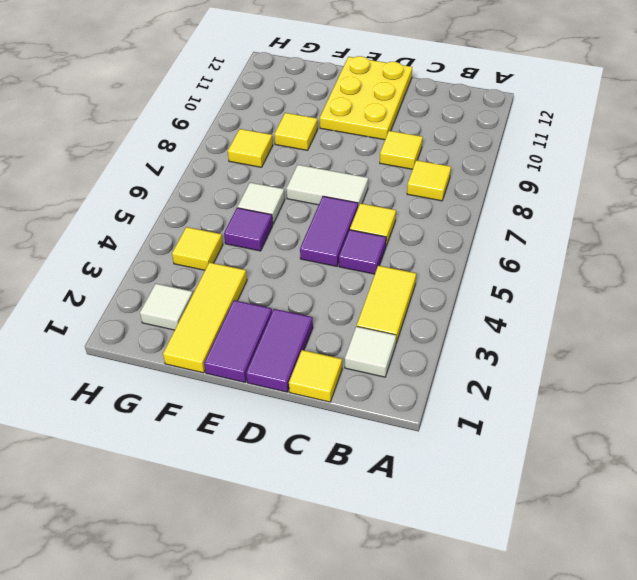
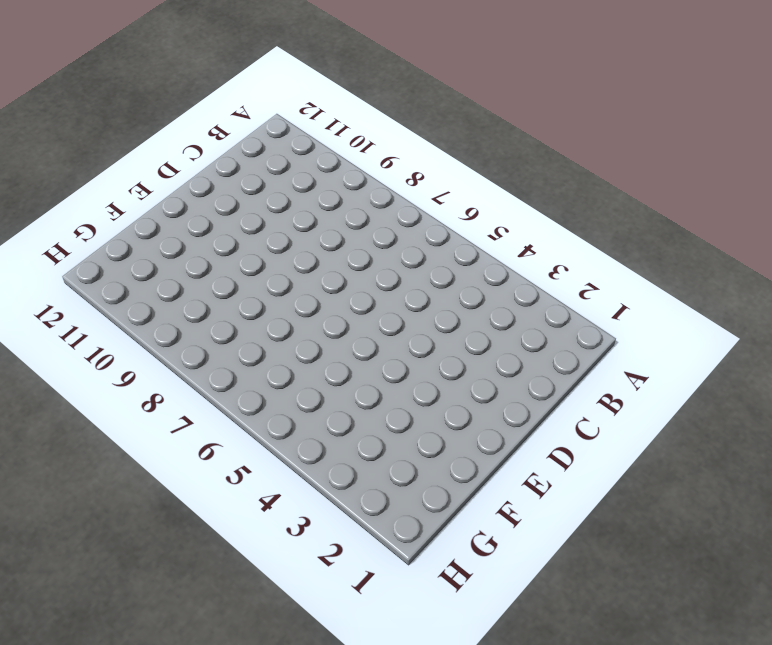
none -> white tile B2 level 1
none -> yellow tile B3:B4 level 1
none -> yellow tile B8 level 1

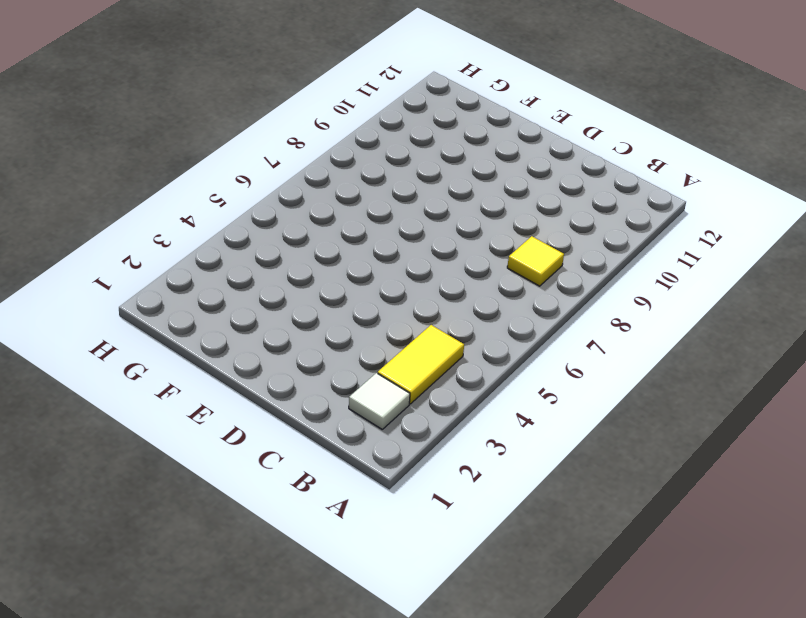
none -> yellow tile C1 level 1
none -> purple tile C5 level 1
none -> yellow tile C6 level 1

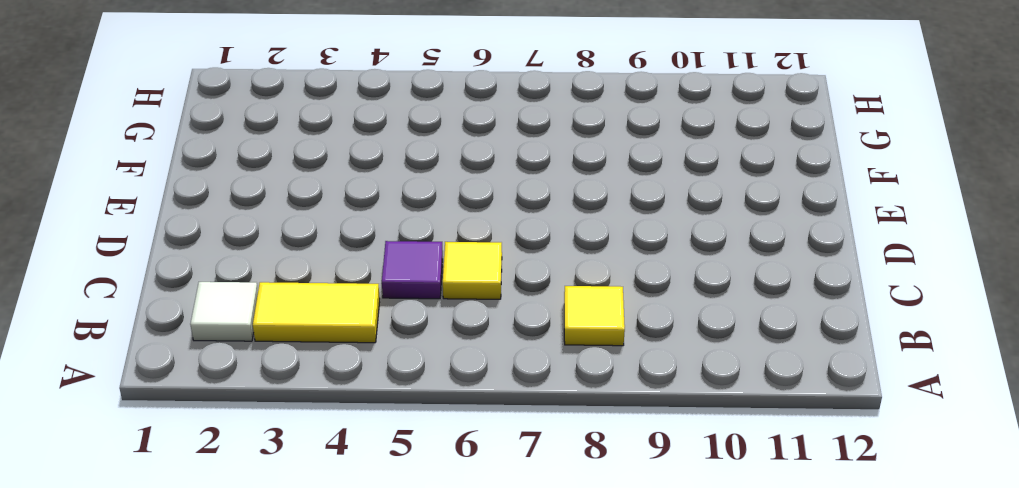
none -> yellow tile C1 level 1
none -> yellow tile C9 level 1
none -> purple tile D1:D2 level 1

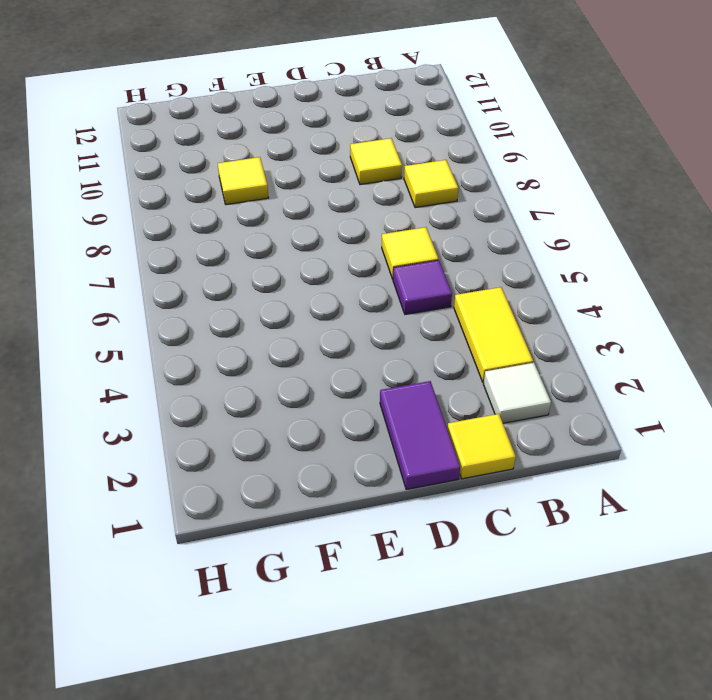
none -> purple tile D5:D6 level 1
none -> white tile D7:E7 level 1
none -> yellow plate D10:E12 level 1

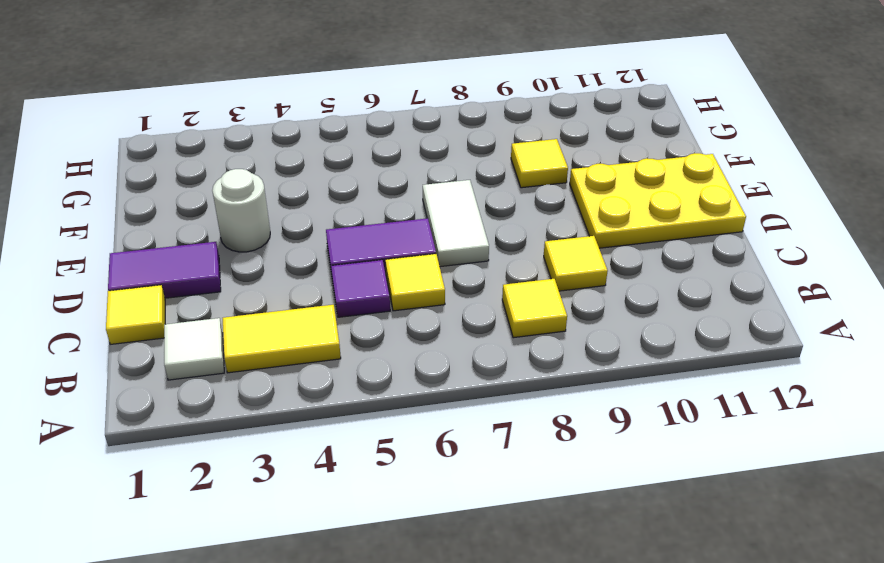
white round brick E3 level 1 -> none
none -> purple tile E1:E2 level 1
none -> yellow tile F1:F3 level 1
none -> purple tile F5 level 1

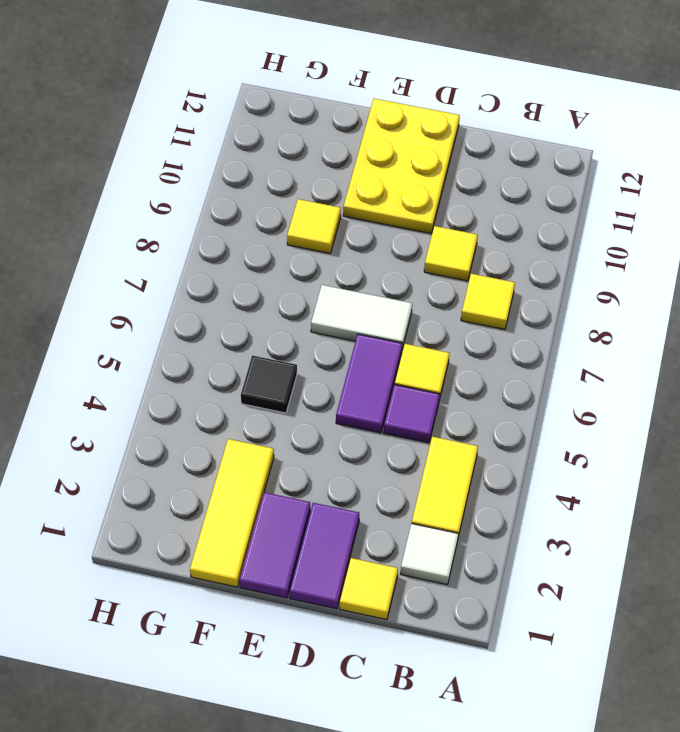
black tile F5 level 1 -> purple tile F5 level 1
none -> white tile F6 level 1
none -> white tile G2 level 1
none -> yellow tile G4 level 1

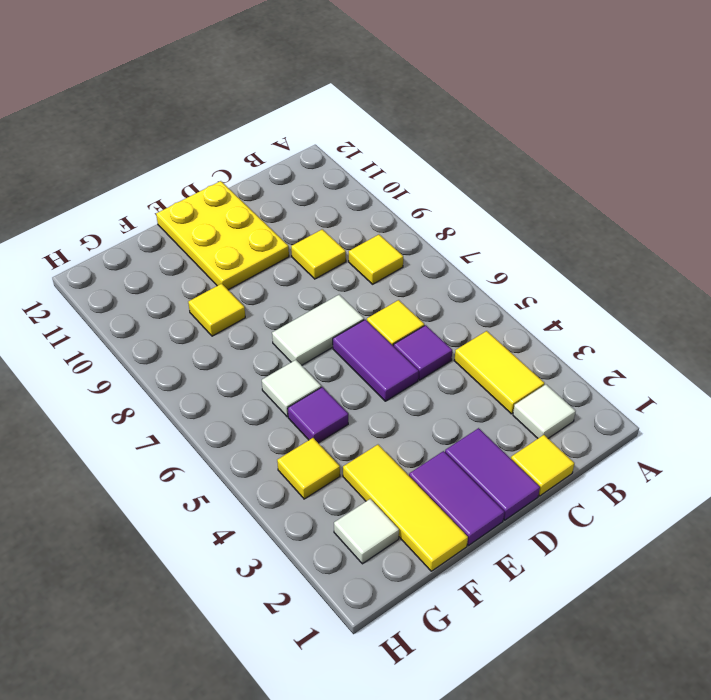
none -> yellow tile G8 level 1

